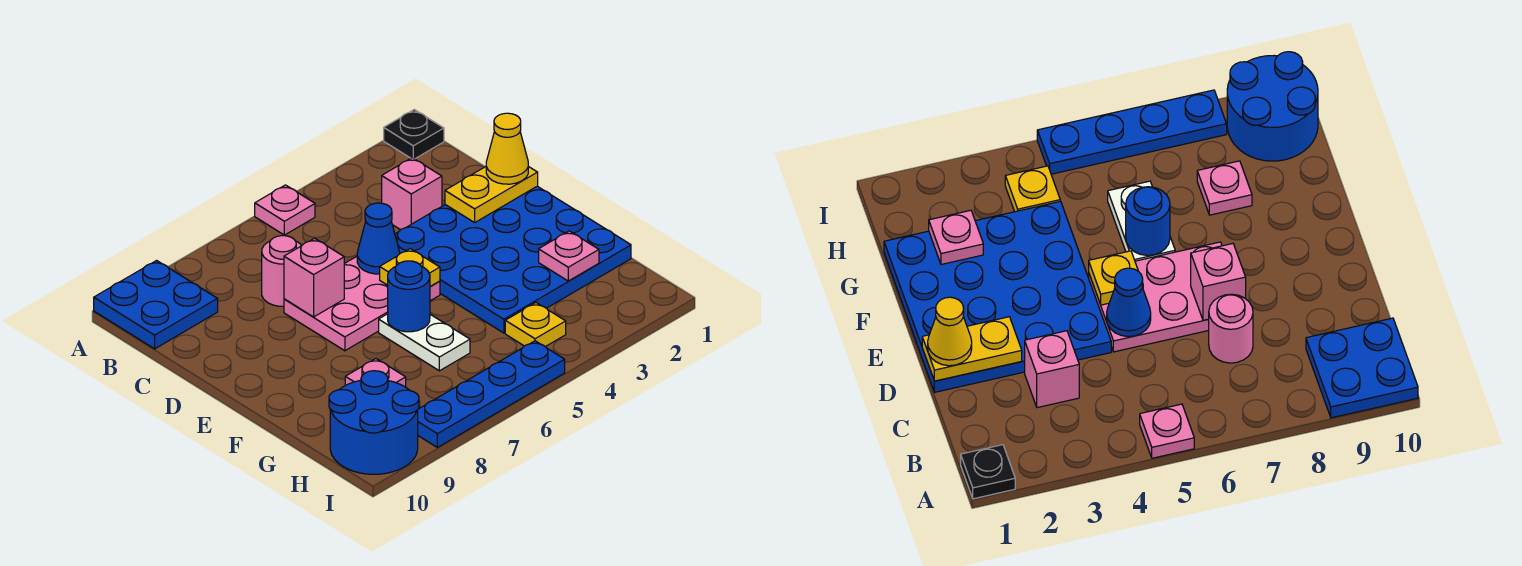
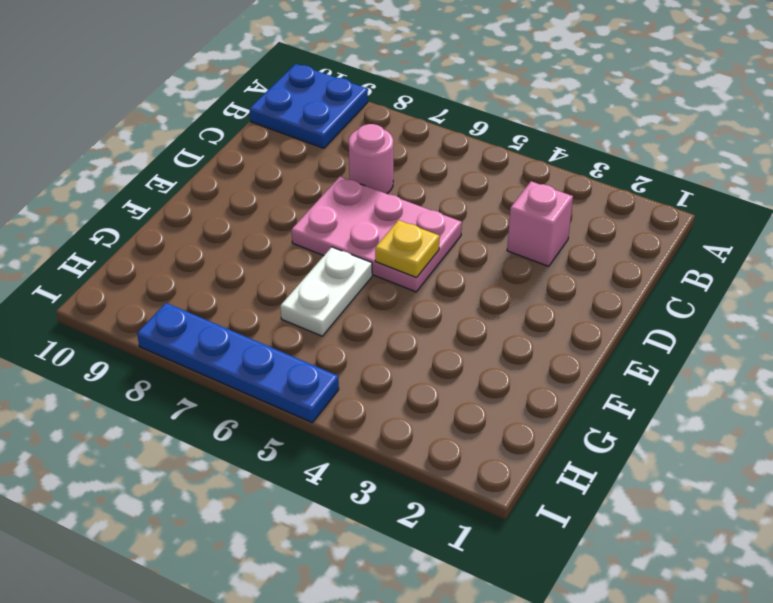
none -> black plate A1 level 1
none -> pink plate A5 level 1
none -> blue plate D1:G4 level 1

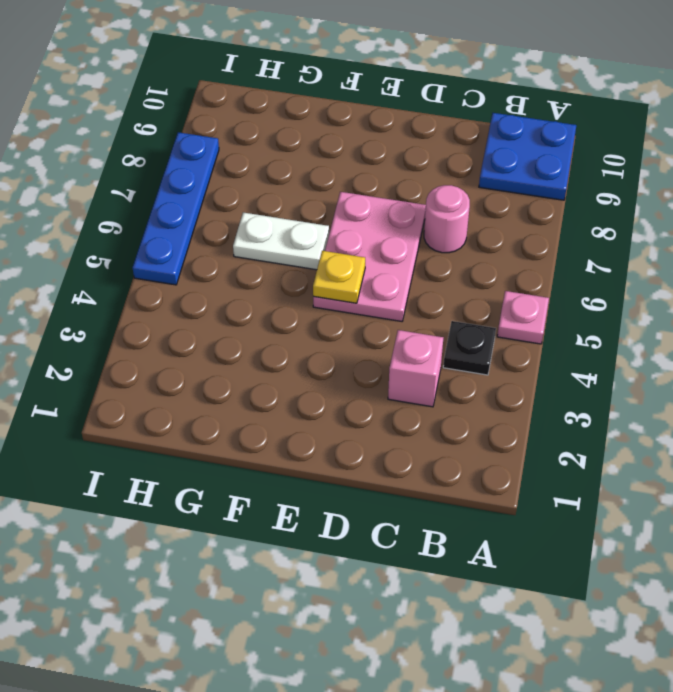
black plate B4 level 1 -> black plate A1 level 1
none -> blue plate D1:G4 level 1
none -> pink plate G8 level 1
none -> yellow plate H4 level 1

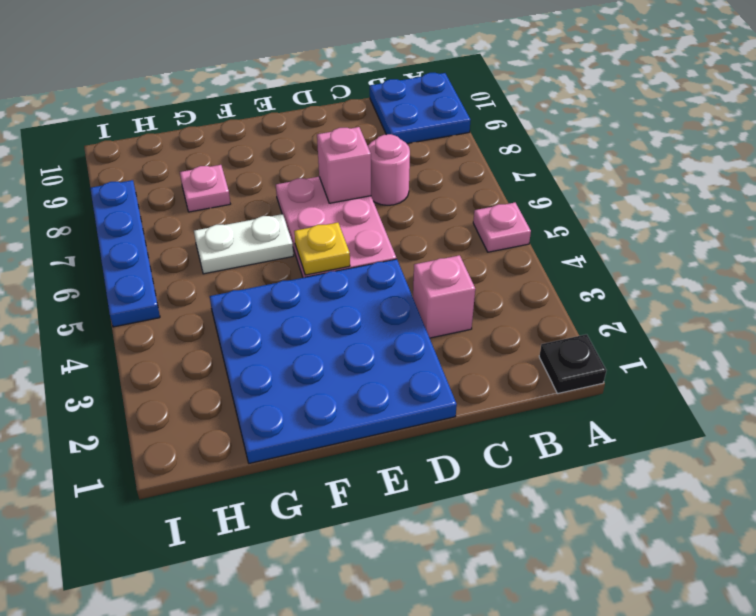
none -> yellow plate H4 level 1
none -> blue round brick H9:I10 level 1
none -> yellow plate D1:D2 level 2

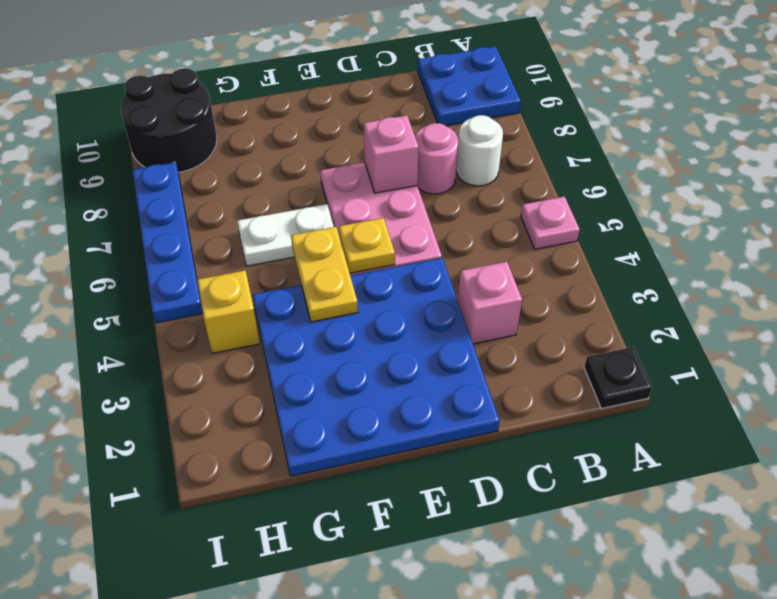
white round brick B7 level 1 -> none
yellow plate F4:F5 level 2 -> yellow plate D1:D2 level 2
yellow brick H4 level 1 -> yellow plate H4 level 1
black round brick H9:I10 level 1 -> blue round brick H9:I10 level 1
none -> pink plate G8 level 1
none -> blue cone D5 level 2
none -> blue round brick F6 level 2

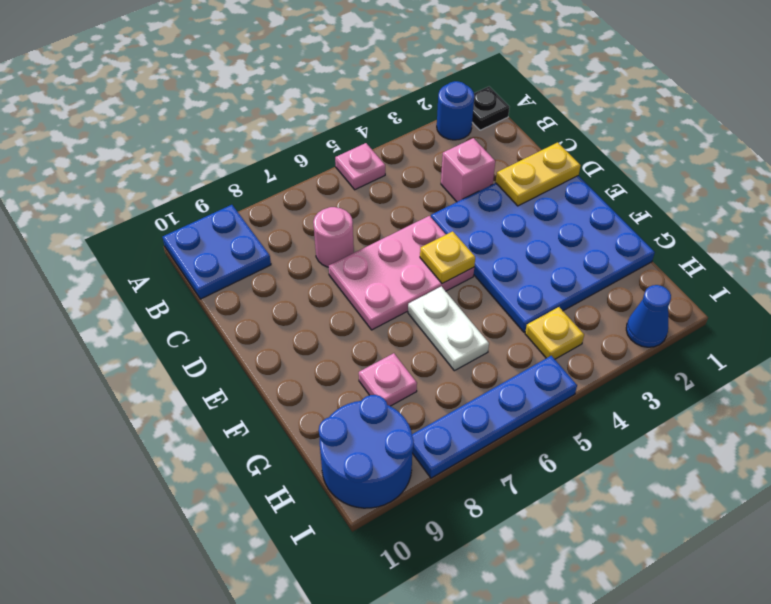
blue round brick A2 level 1 -> blue round brick F6 level 2
blue cone I2 level 1 -> blue cone D5 level 2
none -> pink brick D7 level 2
none -> pink plate G2 level 2
none -> yellow cone D1 level 3

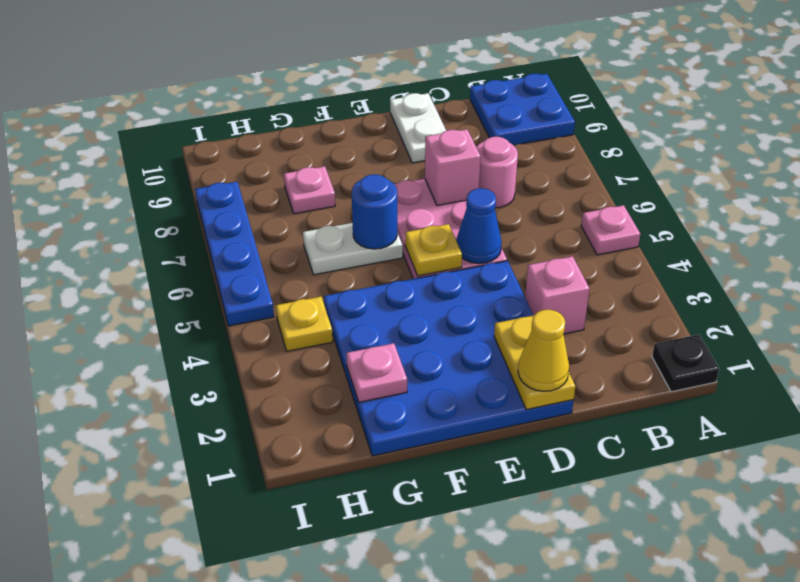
white plate D9:D10 level 1 -> none
none -> blue round brick H9:I10 level 1

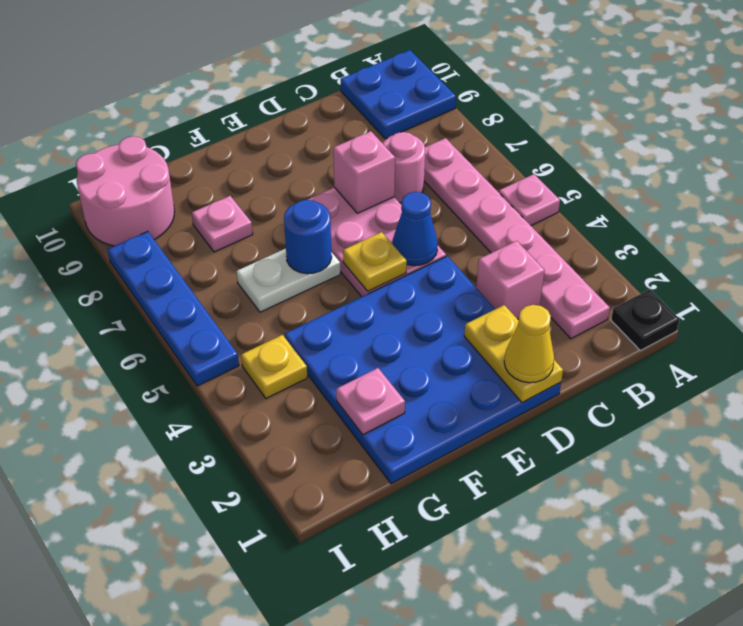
pink plate B2:B7 level 1 -> none
pink round brick H9:I10 level 1 -> blue round brick H9:I10 level 1

